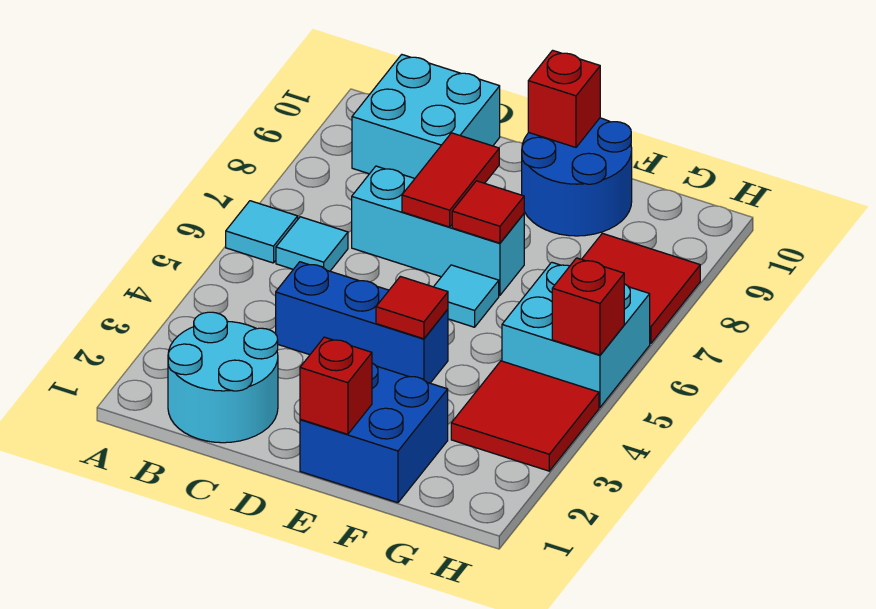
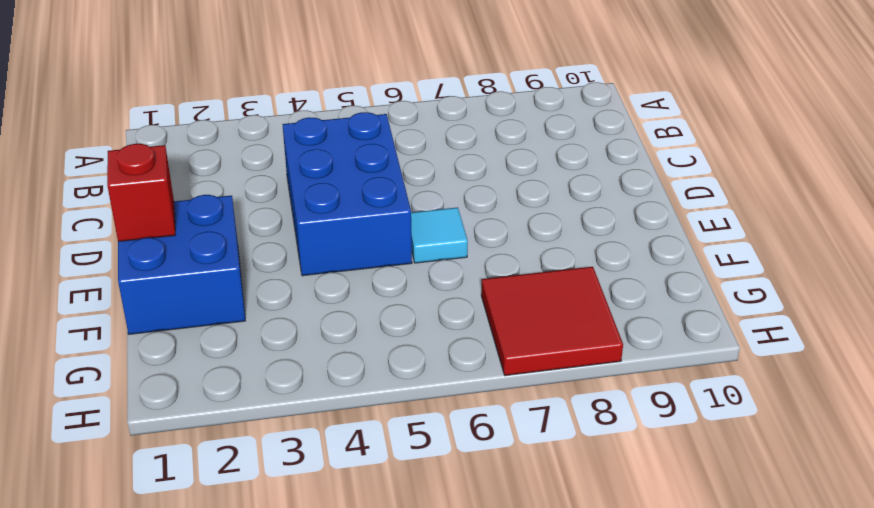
blue brick C4:E5 level 1 -> blue brick C4:E4 level 1
none -> cyan tile A6 level 1
none -> cyan round brick B1:C2 level 1
none -> cyan tile B6 level 1

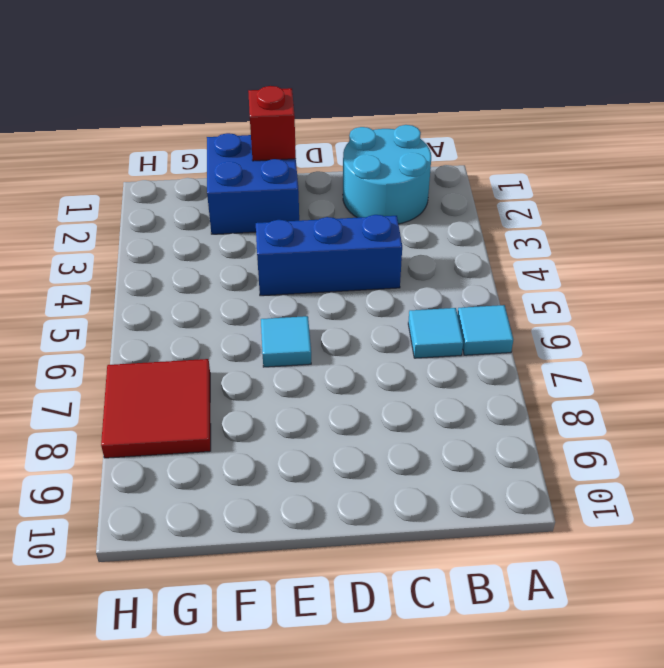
none -> cyan brick B9:C10 level 1
none -> cyan brick C7:E7 level 1
none -> blue round brick E9:F10 level 1

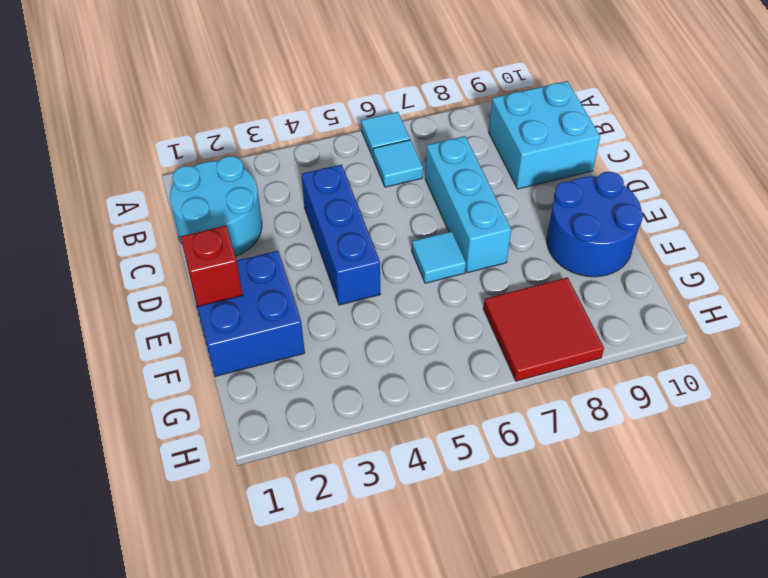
none -> red tile G3:H4 level 1
none -> cyan brick G5:H6 level 1
none -> red tile D7:D8 level 2

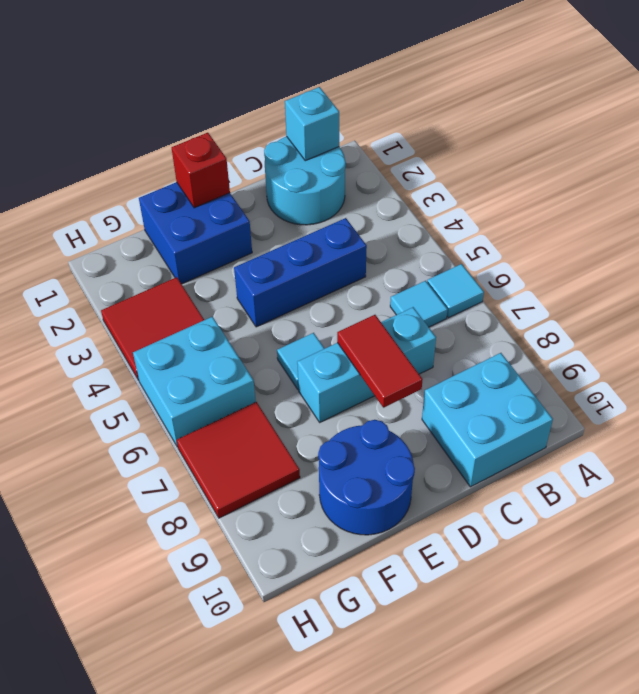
cyan brick B1 level 2 -> none
none -> red tile E4 level 2
none -> red tile E7 level 2
none -> red brick E10 level 2

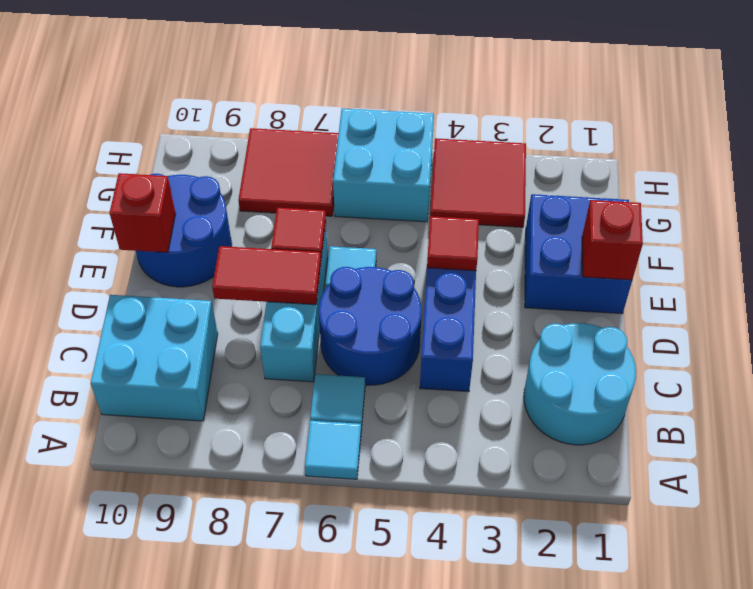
blue round brick C5:D6 level 1 -> none
none -> red brick H5 level 2

